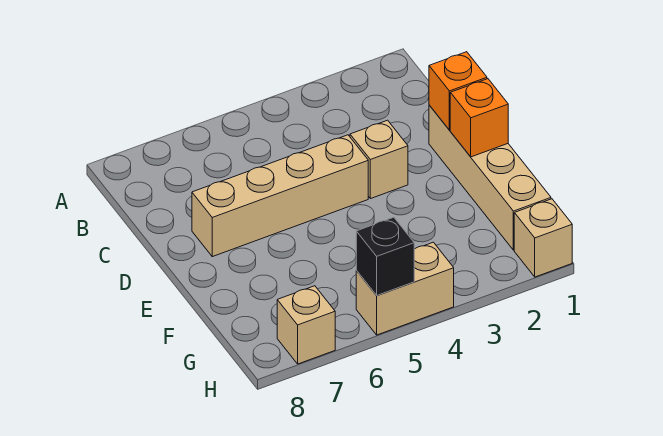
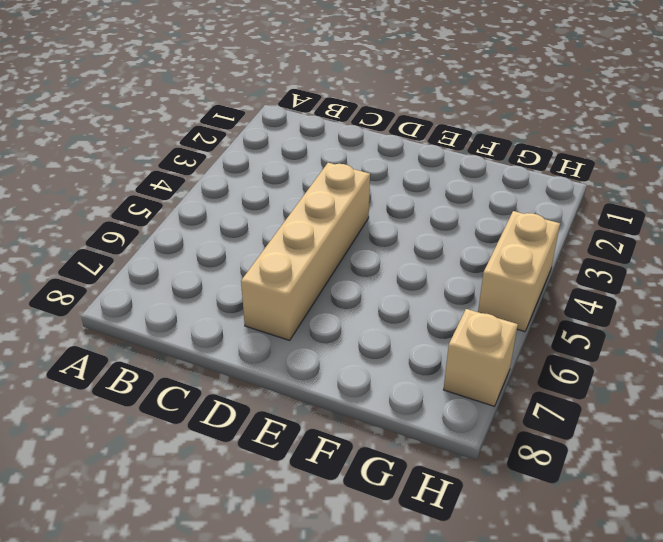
none -> tan brick D1:G1 level 1
none -> tan brick D3 level 1

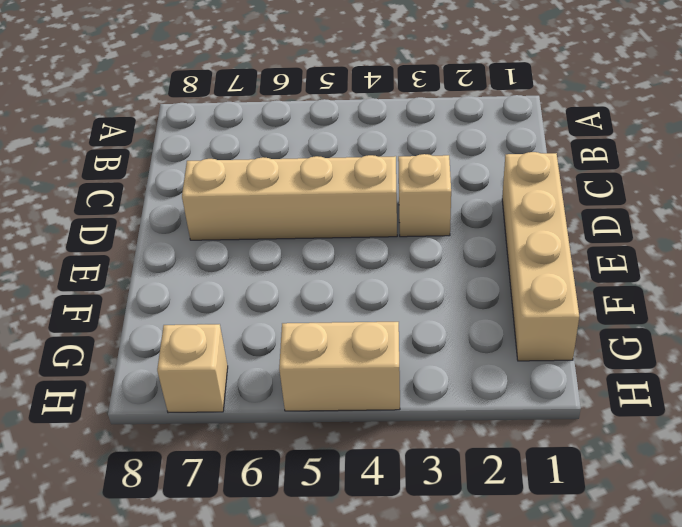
none -> tan brick H1 level 1
none -> orange brick D1 level 2

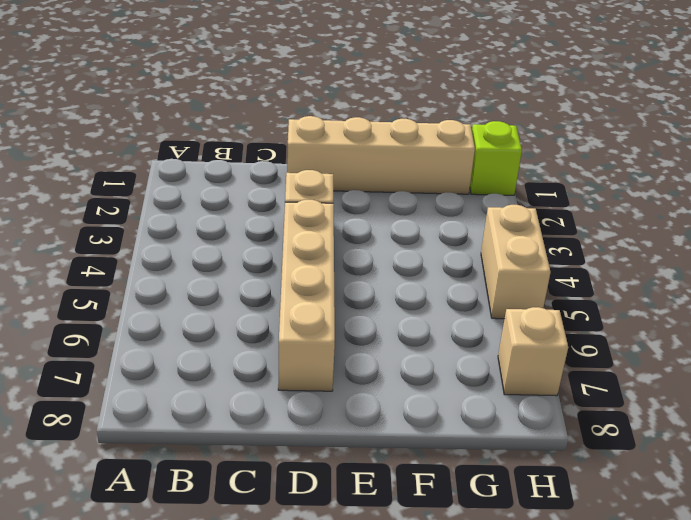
lime brick H1 level 1 -> tan brick H1 level 1
none -> orange brick D1 level 2
none -> orange brick E1 level 2

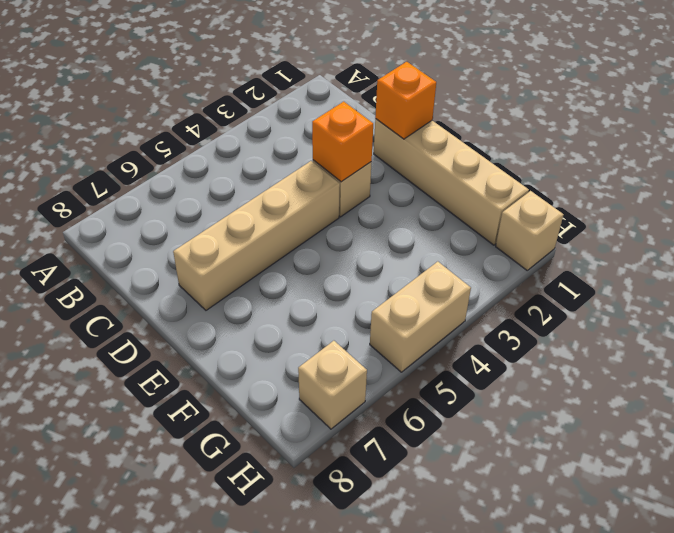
orange brick D3 level 2 -> orange brick E1 level 2
none -> black brick H5 level 2

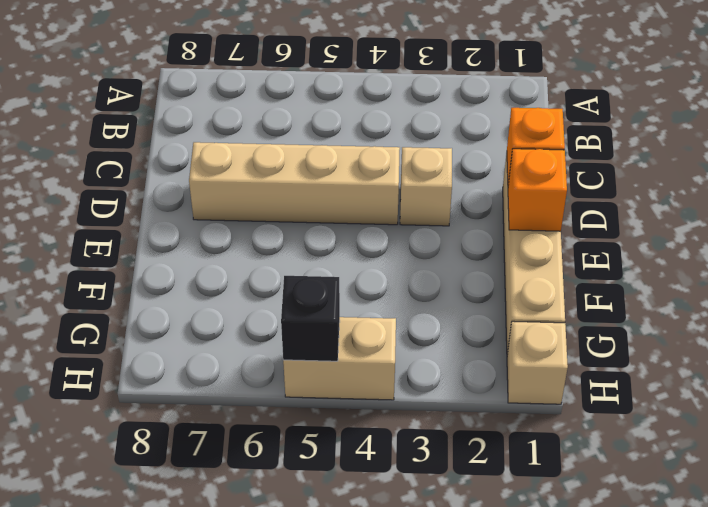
none -> tan brick H7 level 1

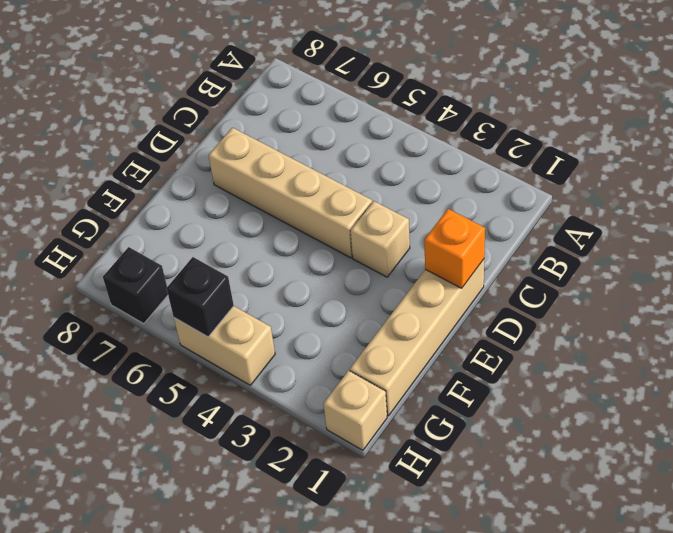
black brick H7 level 1 -> tan brick H7 level 1
none -> orange brick E1 level 2

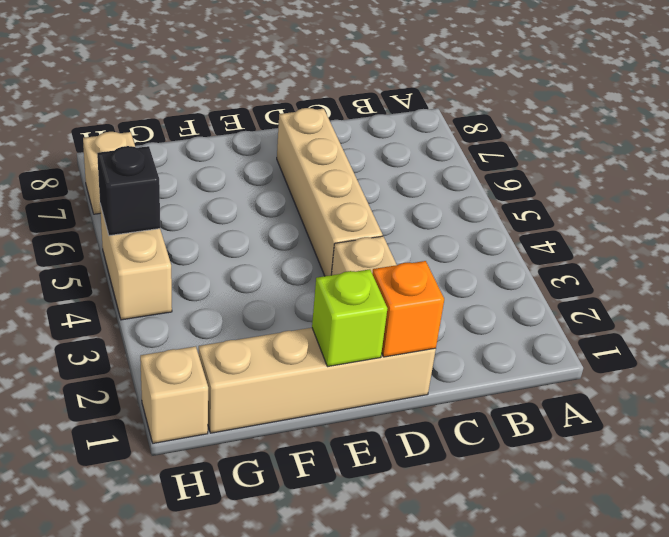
lime brick E1 level 2 -> orange brick E1 level 2

